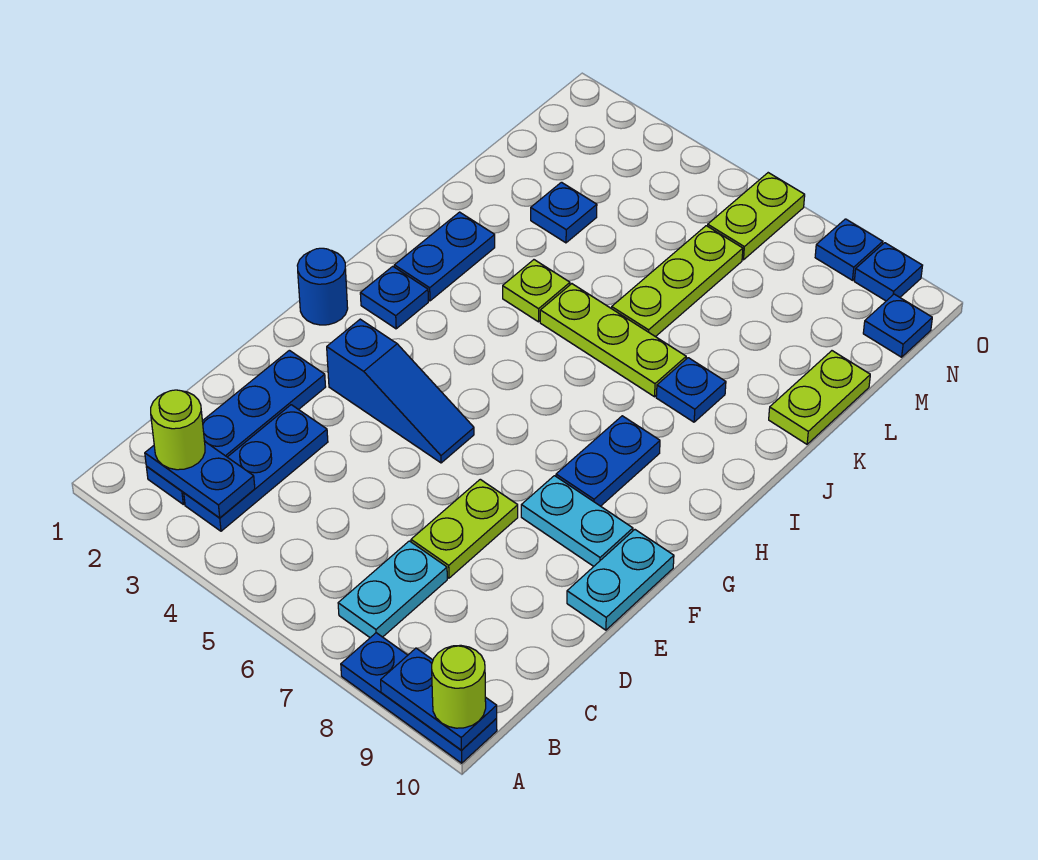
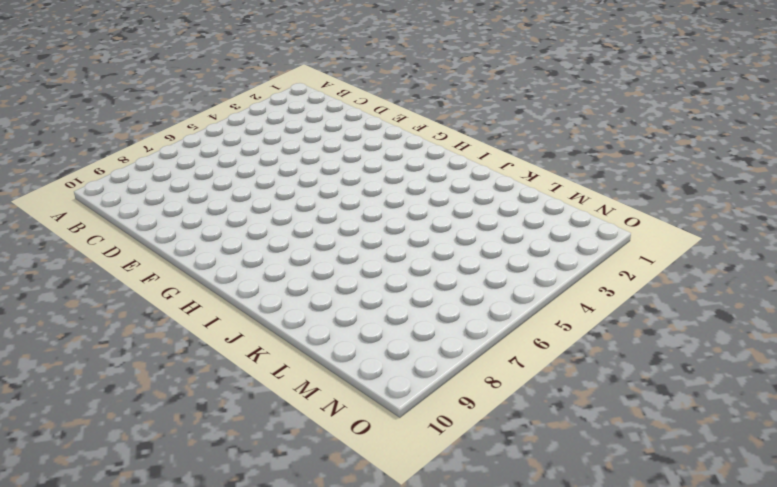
none -> blue plate A8:A10 level 1
none -> blue plate B2:E2 level 1
none -> blue plate B3:D3 level 1

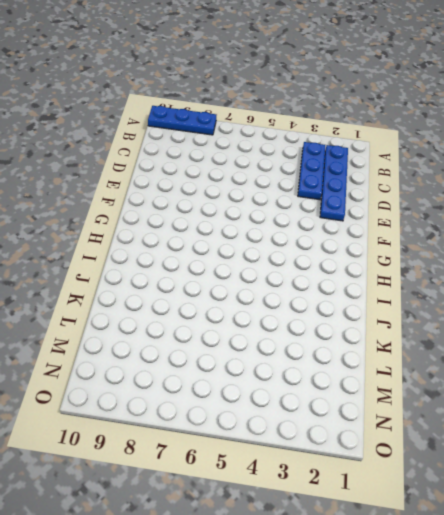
none -> cyan plate B7:C7 level 1
none -> lime plate D7:E7 level 1
none -> cyan plate E10:F10 level 1

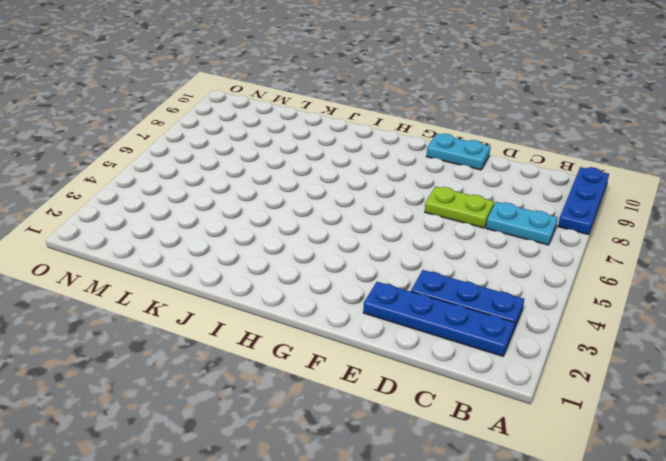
none -> blue slope F3:F5 level 1 top 3
none -> cyan plate F8:F9 level 1
none -> blue round brick G1 level 1

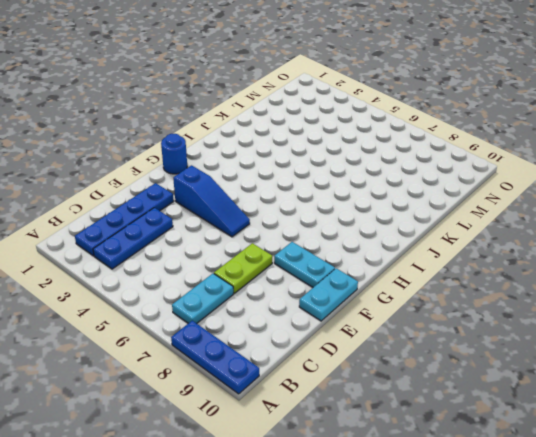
none -> blue plate G8:H8 level 1
none -> blue plate H2 level 1
none -> blue plate I2:J2 level 1

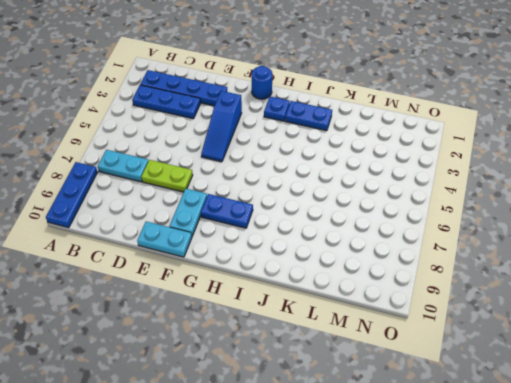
none -> lime plate J4 level 1
none -> lime plate J5:J7 level 1
none -> blue plate J8 level 1

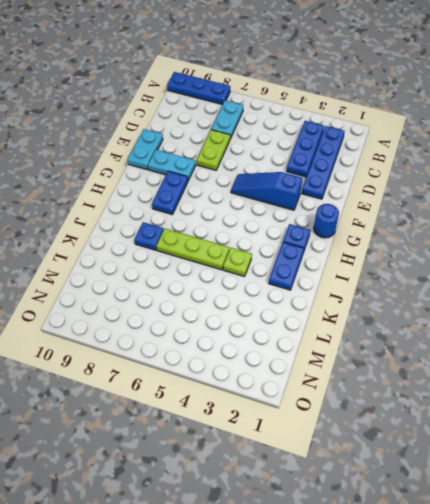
none -> lime plate K6:M6 level 1
none -> lime plate K10:L10 level 1
none -> blue plate L3 level 1

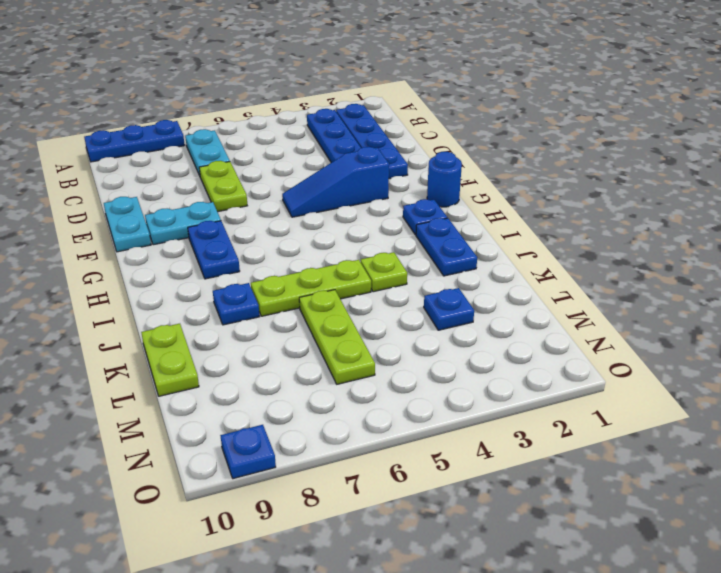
none -> lime plate N6:O6 level 1
none -> blue plate N10 level 1
none -> blue plate O8 level 1

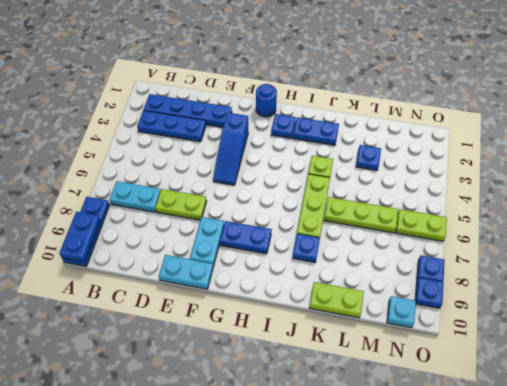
cyan plate N10 level 1 -> blue plate N10 level 1
none -> blue plate B2:B3 level 2
none -> lime round brick A10 level 3
none -> lime round brick B2 level 3

